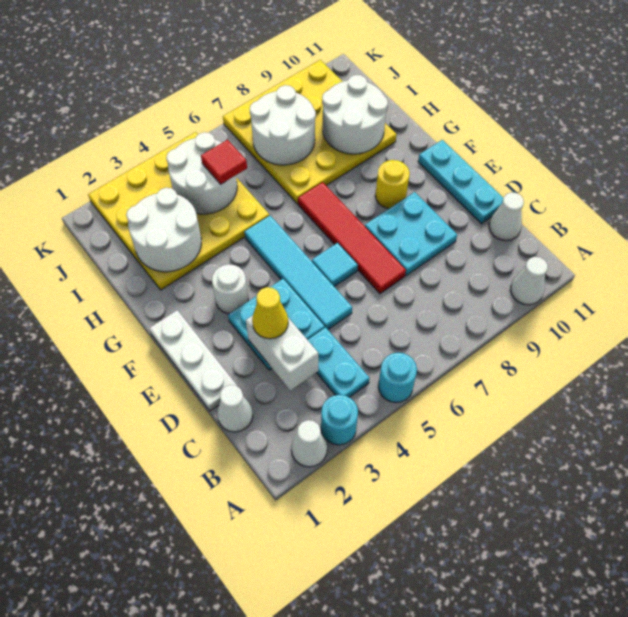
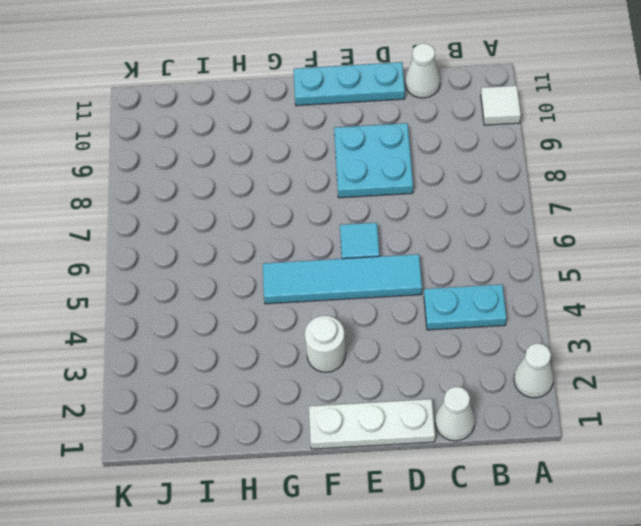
white tile A10 level 1 -> white cone A10 level 1
none -> cyan round brick A3 level 1
none -> cyan round brick A5 level 1
none -> cyan plate D3:E4 level 1

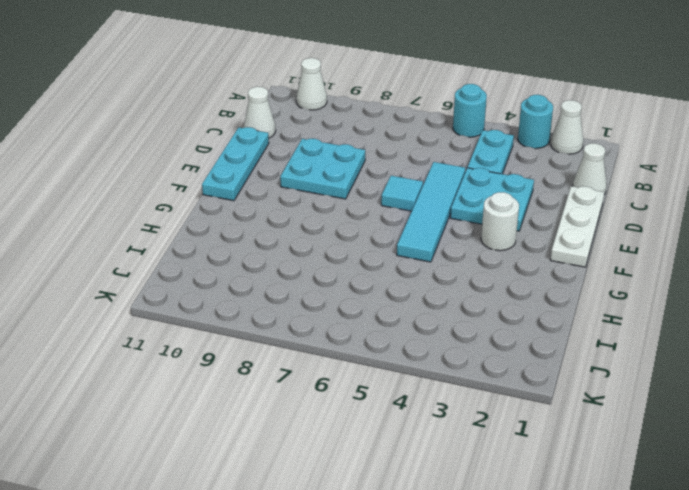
none -> red tile D7:G7 level 1
none -> yellow round brick F9 level 1
none -> yellow plate H2:K5 level 1

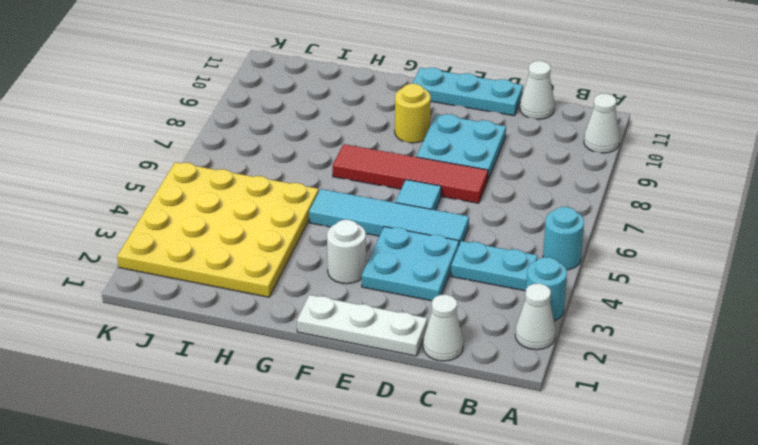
none -> yellow plate H7:K10 level 1
none -> white brick C3:D3 level 2
none -> white round brick H2:I3 level 2

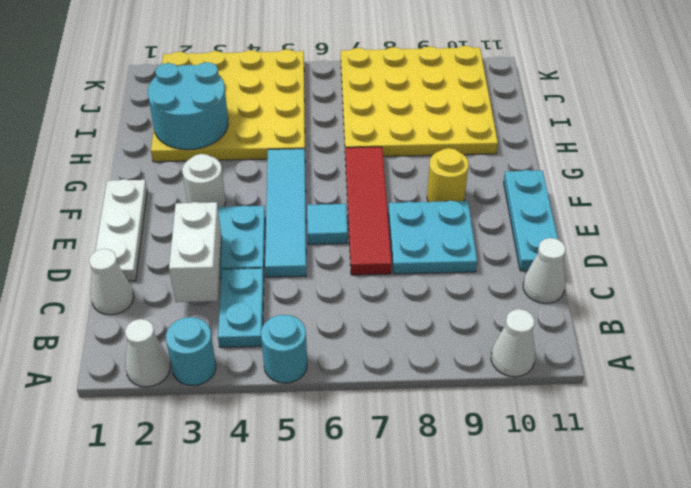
cyan round brick H2:I3 level 2 -> white round brick H2:I3 level 2
none -> white round brick H9:I10 level 2
none -> white round brick I4:J5 level 2
none -> white round brick I7:J8 level 2

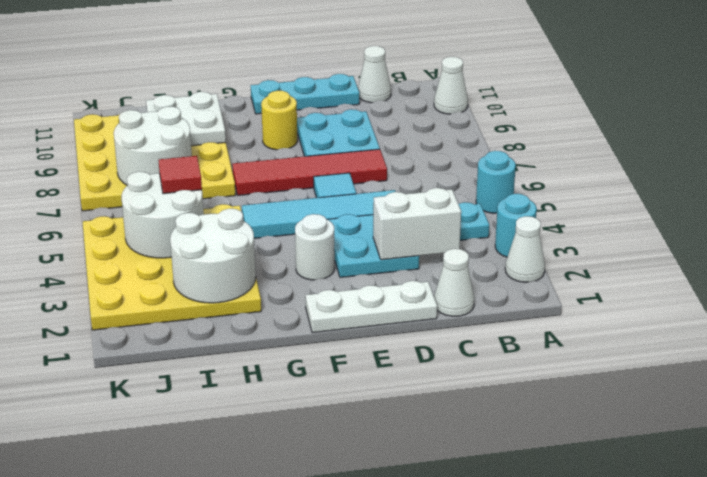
white plate H9:I10 level 2 -> white round brick H9:I10 level 2
none -> yellow cone D3 level 3

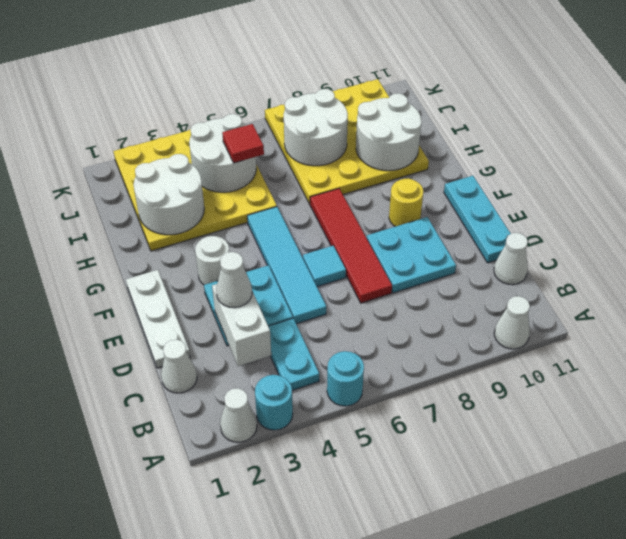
white cone D3 level 3 -> yellow cone D3 level 3

